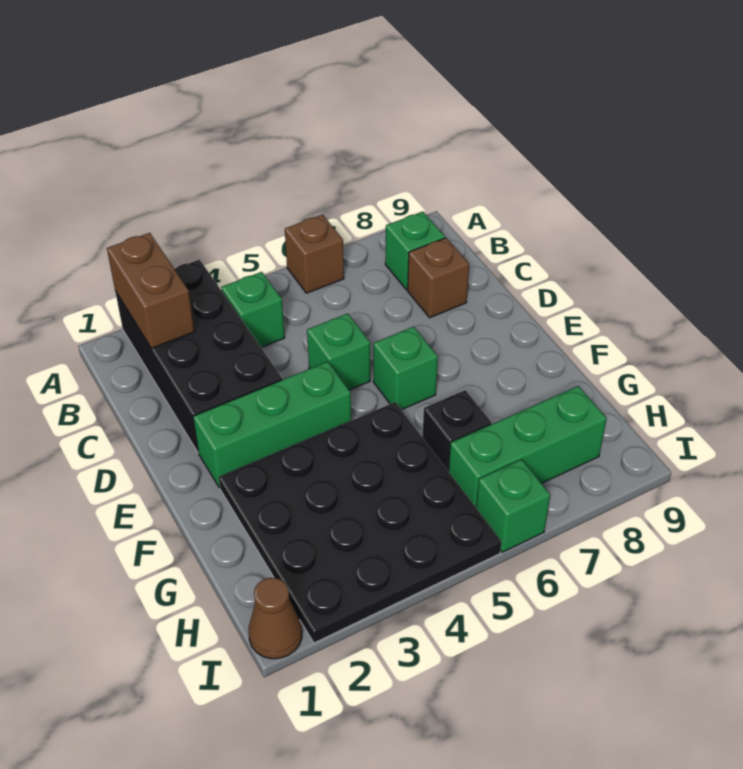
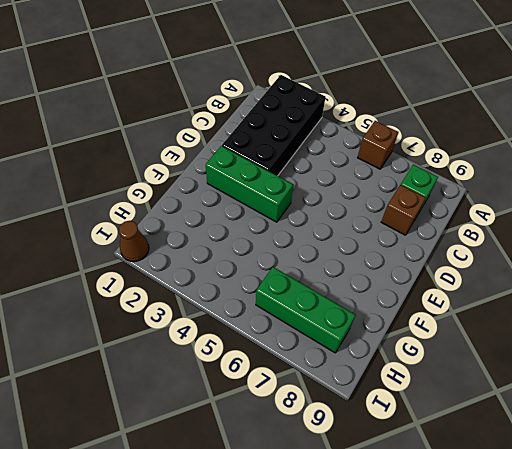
none -> green brick B4 level 1
none -> green brick D5 level 1
none -> green brick E6 level 1

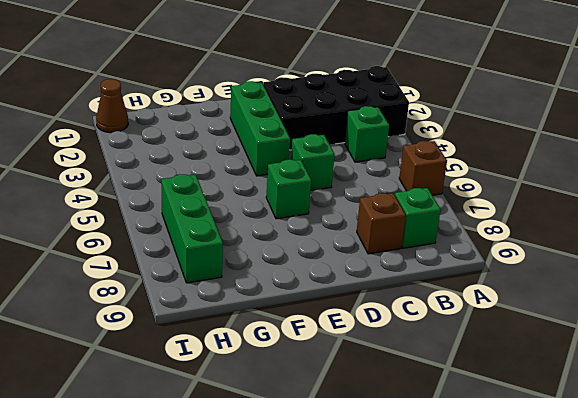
none -> black plate F2:I5 level 1
none -> black brick G6 level 1
none -> green brick I6 level 1

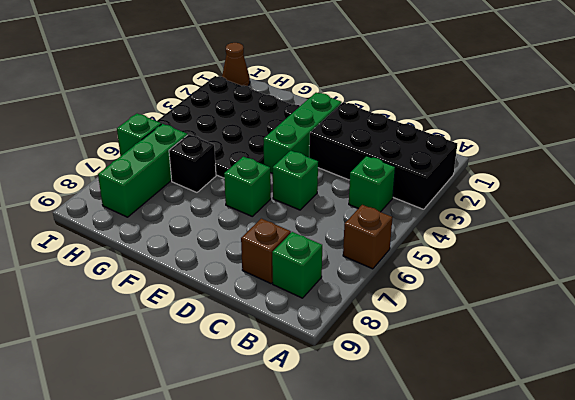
none -> brown brick A2:B2 level 2

